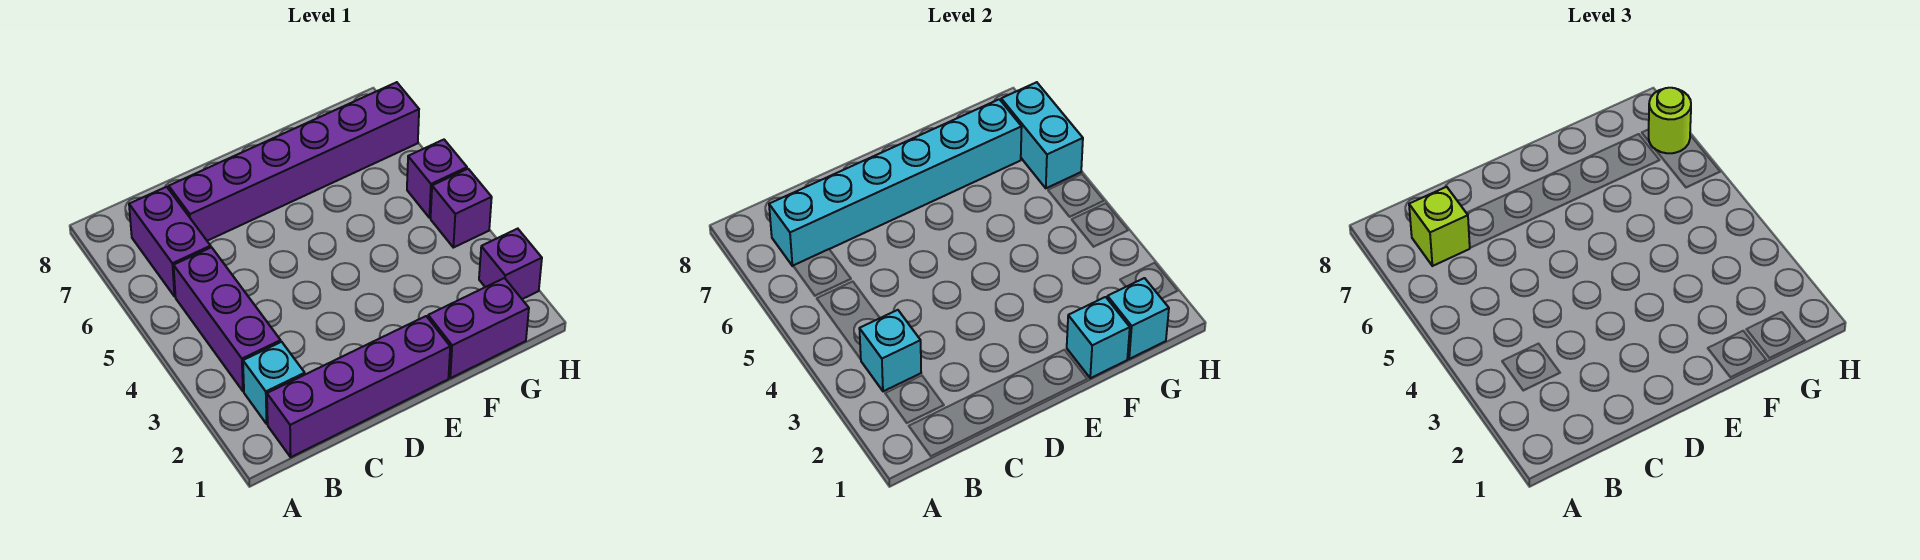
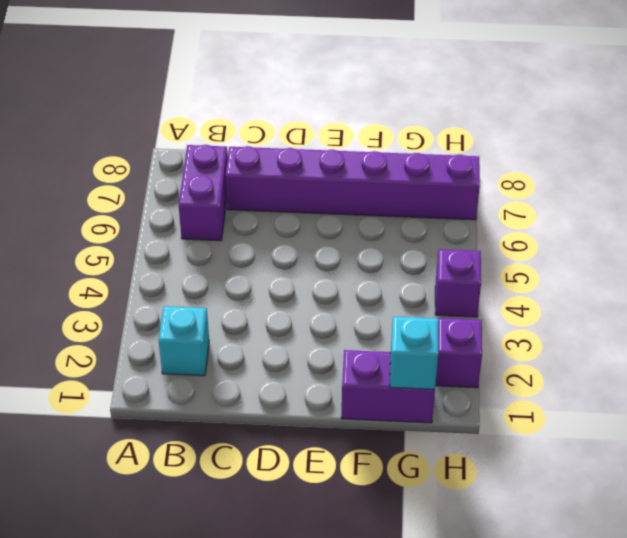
none -> purple brick B1:E1 level 1
none -> purple brick B3:B5 level 1
none -> purple brick H5 level 1

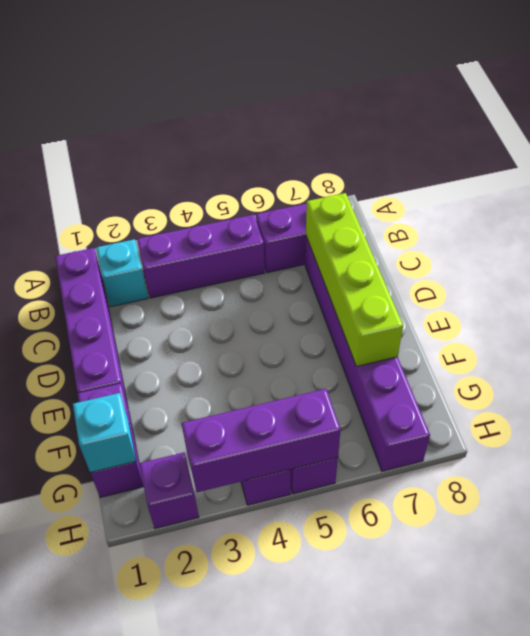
lime brick C7:F7 level 2 -> cyan brick B7:G7 level 2
purple brick H3:H5 level 2 -> none
none -> cyan brick B3 level 2
none -> cyan brick F1 level 2
none -> cyan brick H6:H7 level 2

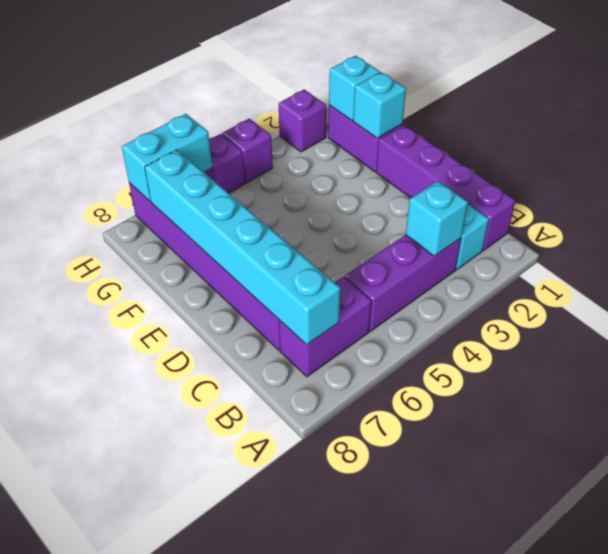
none -> lime brick B7 level 3
none -> lime round brick H7 level 3

